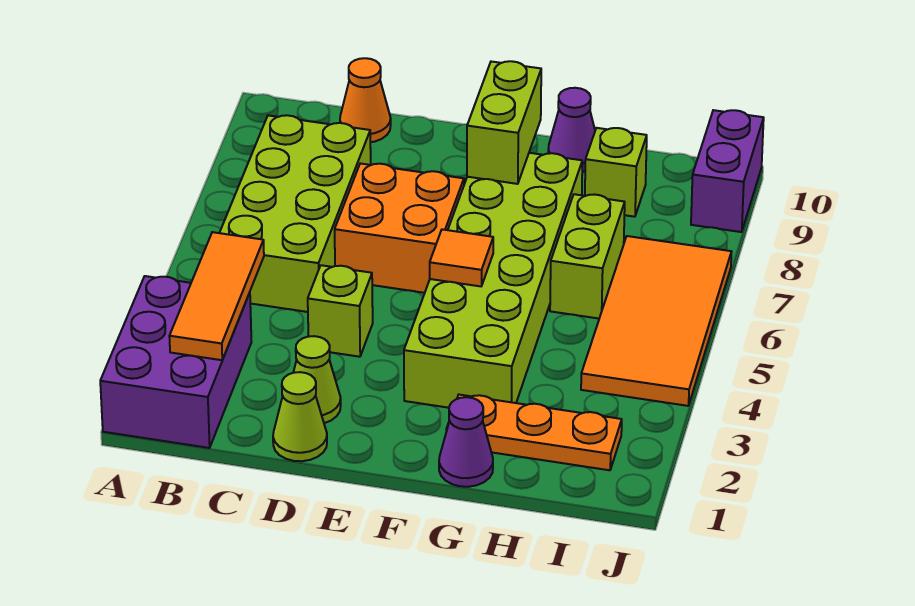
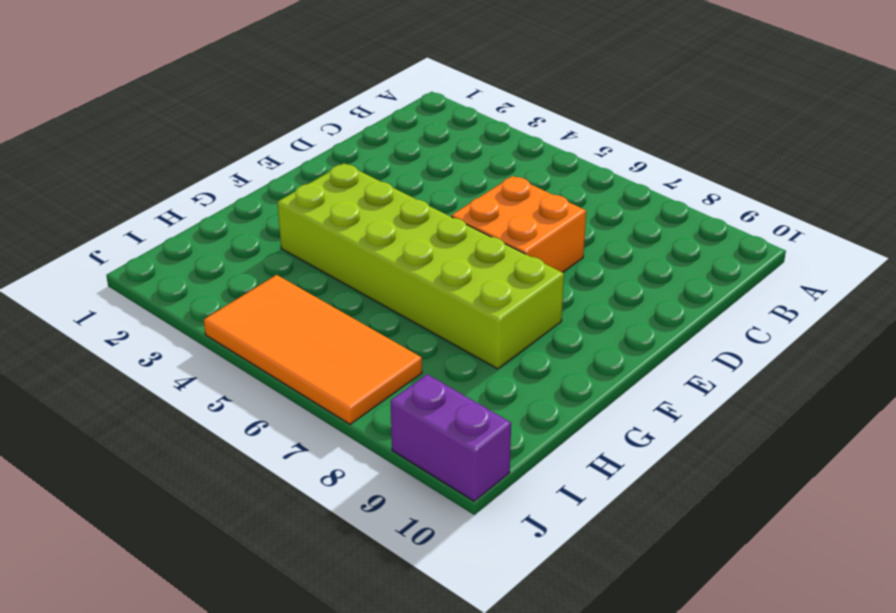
none -> purple brick A1:B3 level 1
none -> lime brick B5:C8 level 1
none -> orange cone C10 level 1

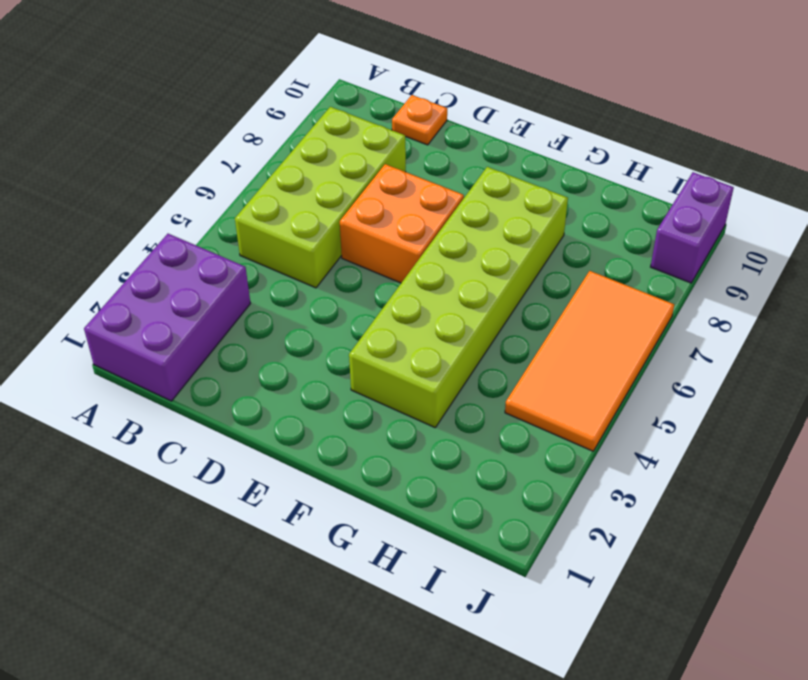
orange plate C10 level 1 -> orange cone C10 level 1
none -> lime cone D1 level 1
none -> lime cone D2 level 1
none -> lime brick D4 level 1

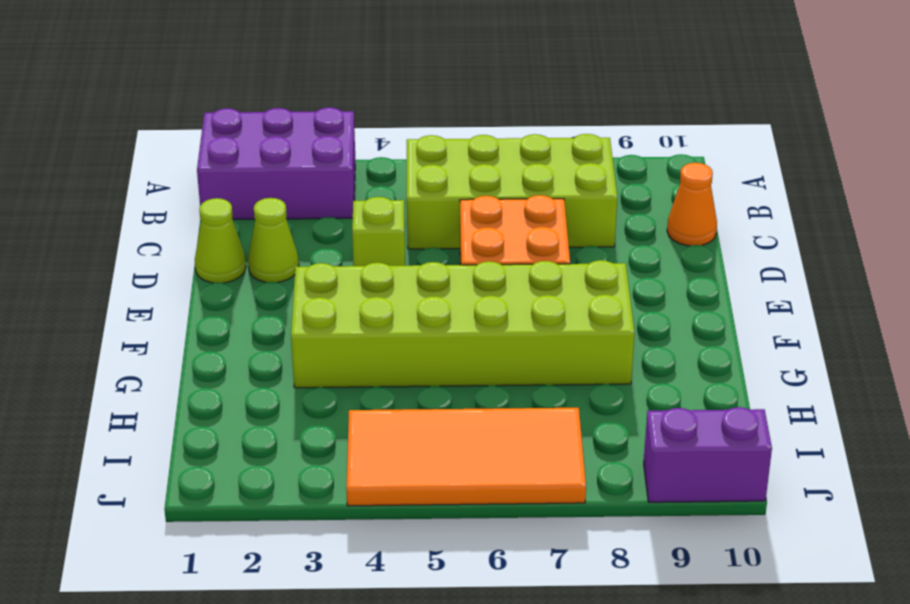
none -> purple cone G1 level 1
none -> orange plate G2:I2 level 1
none -> purple cone G10 level 1

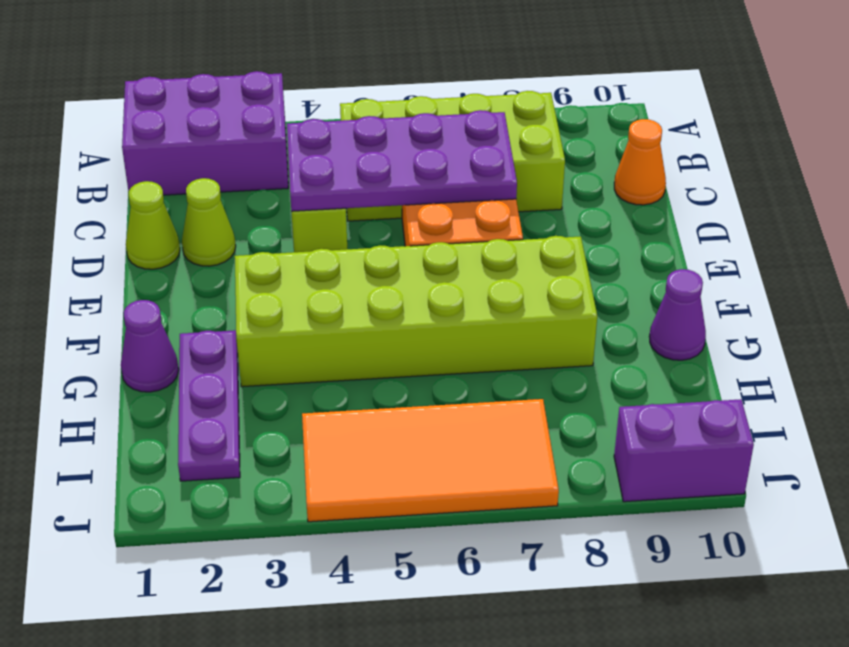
purple plate C4:D7 level 2 -> none
purple plate G2:I2 level 1 -> orange plate G2:I2 level 1
none -> lime brick H6:H7 level 1
none -> lime brick H9 level 1
none -> orange tile B2:B4 level 2

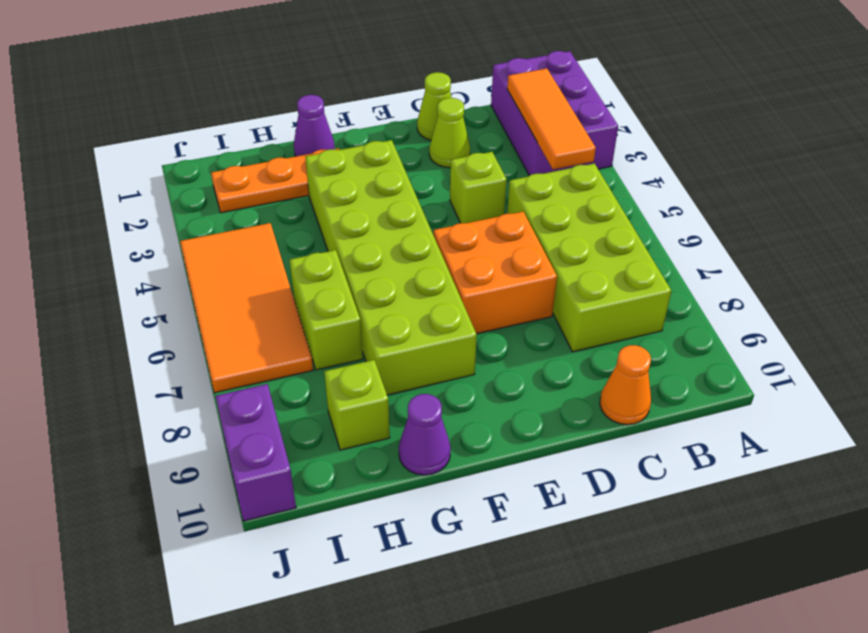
none -> orange tile F5 level 2
none -> lime brick F8:F9 level 2

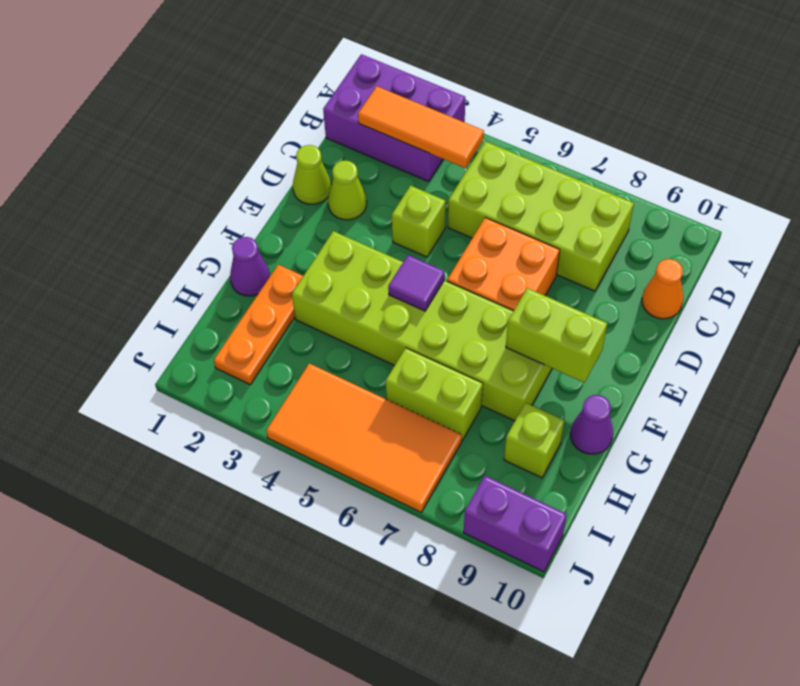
purple tile F5 level 2 -> orange tile F5 level 2

